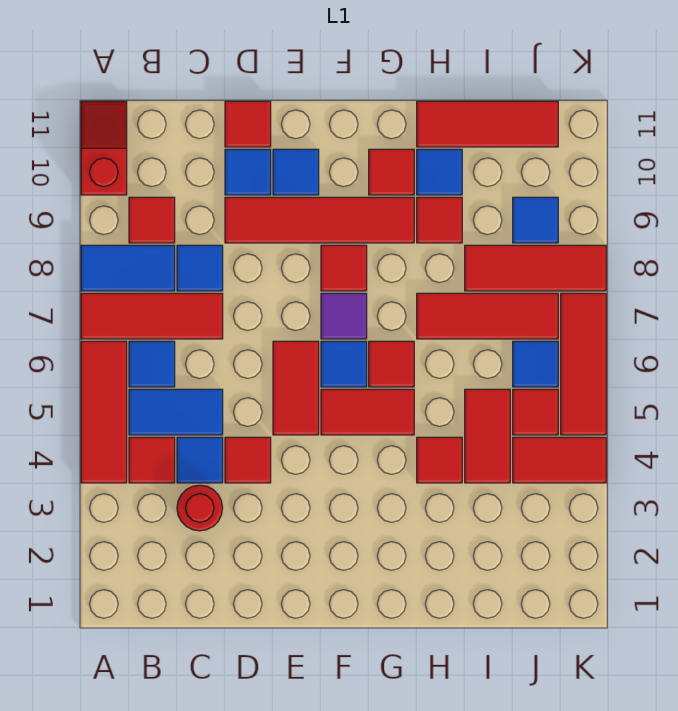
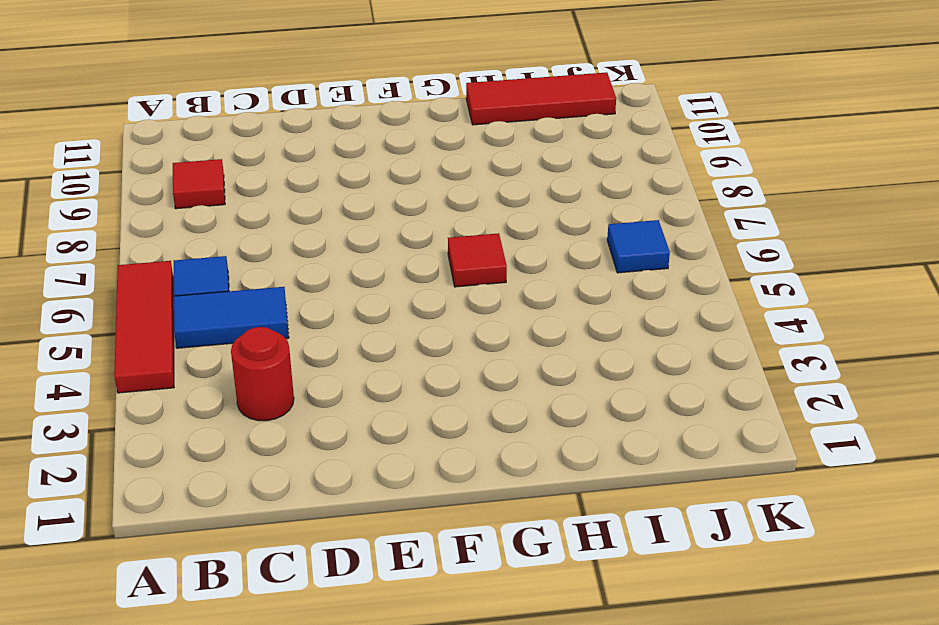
none -> red tile A7:C7 level 1
none -> blue tile A8:B8 level 1
none -> red slope A10:A11 level 1 top 10
none -> red tile B4 level 1

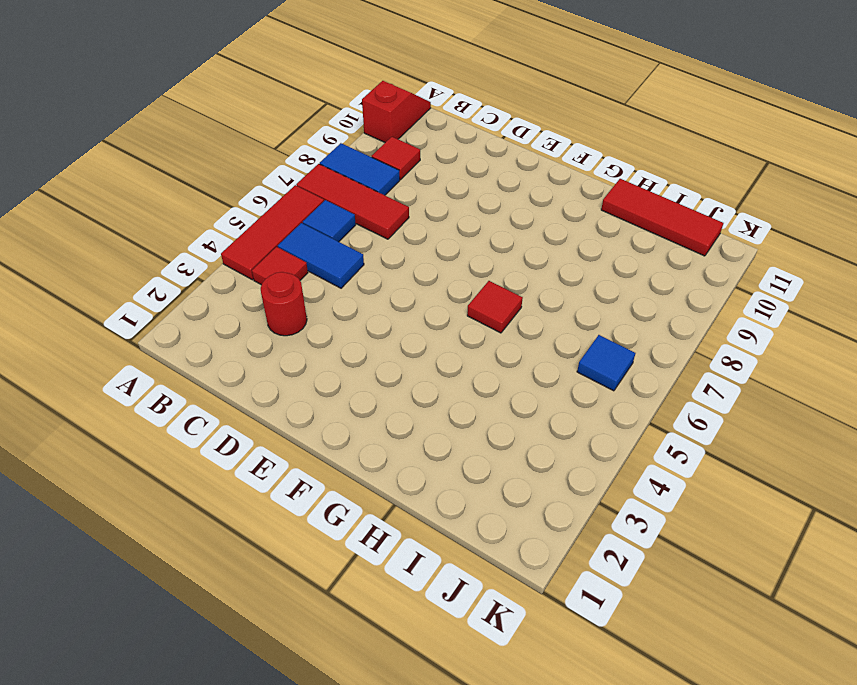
none -> blue tile C4 level 1
none -> blue tile C8 level 1
none -> red tile D4 level 1
none -> red tile D9:G9 level 1

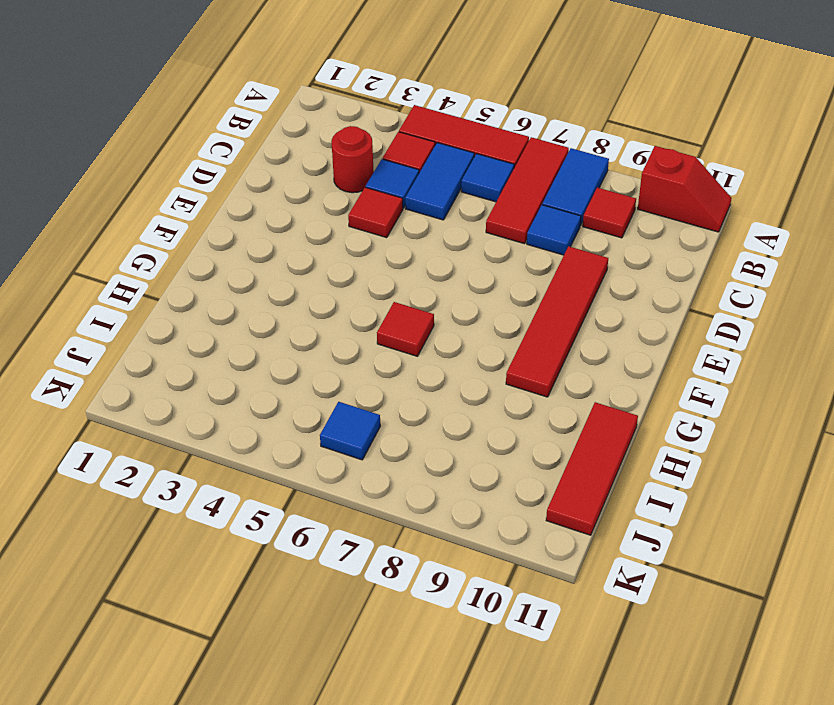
none -> blue tile D10 level 1
none -> red tile D11 level 1
none -> red tile E5:E6 level 1
none -> blue tile E10 level 1

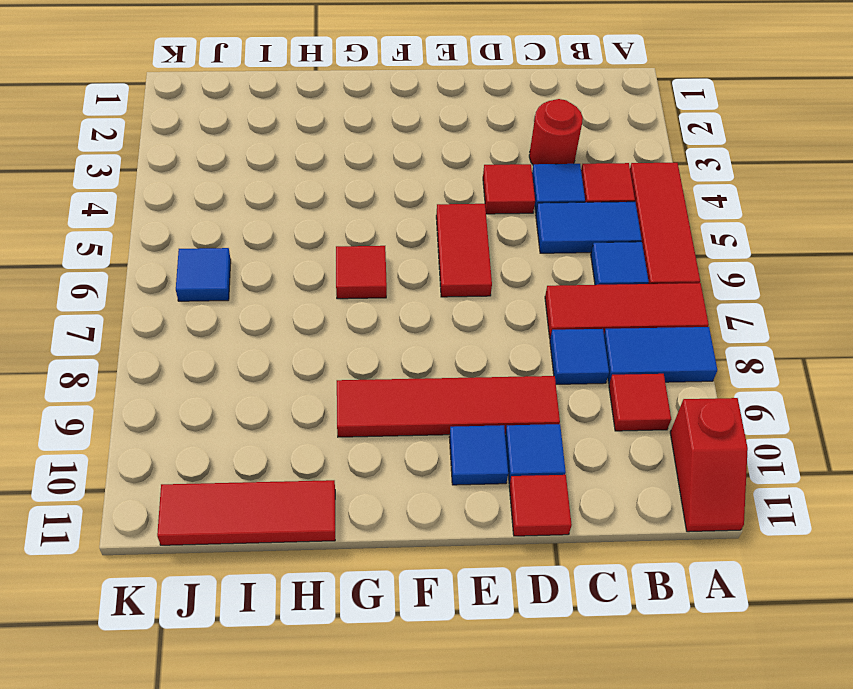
none -> red tile F5:G5 level 1
none -> blue tile F6 level 1
none -> purple tile F7 level 1
none -> red tile F8 level 1

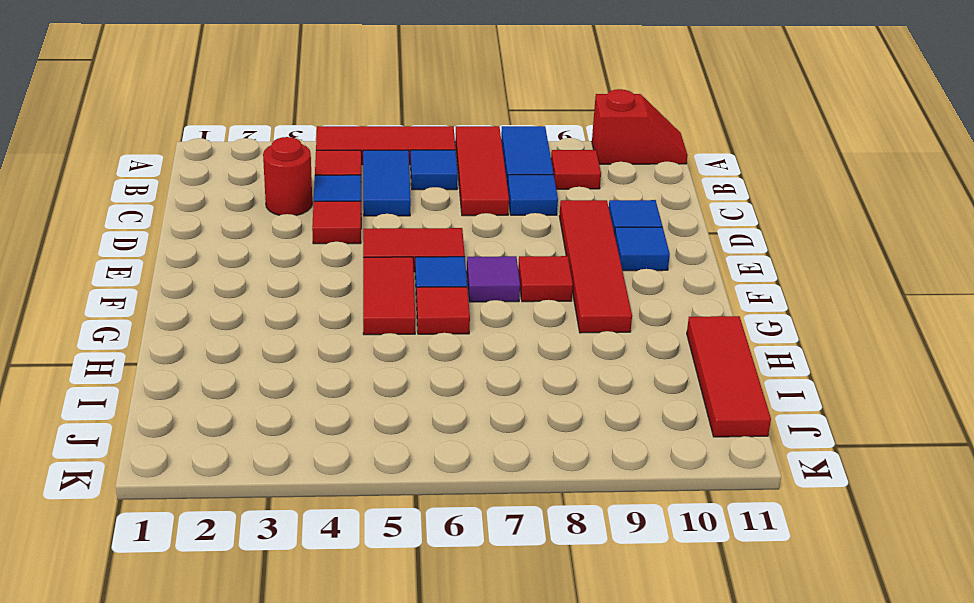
none -> red tile D11 level 1
none -> red tile G10 level 1
none -> red tile H4 level 1
none -> red tile H7:J7 level 1

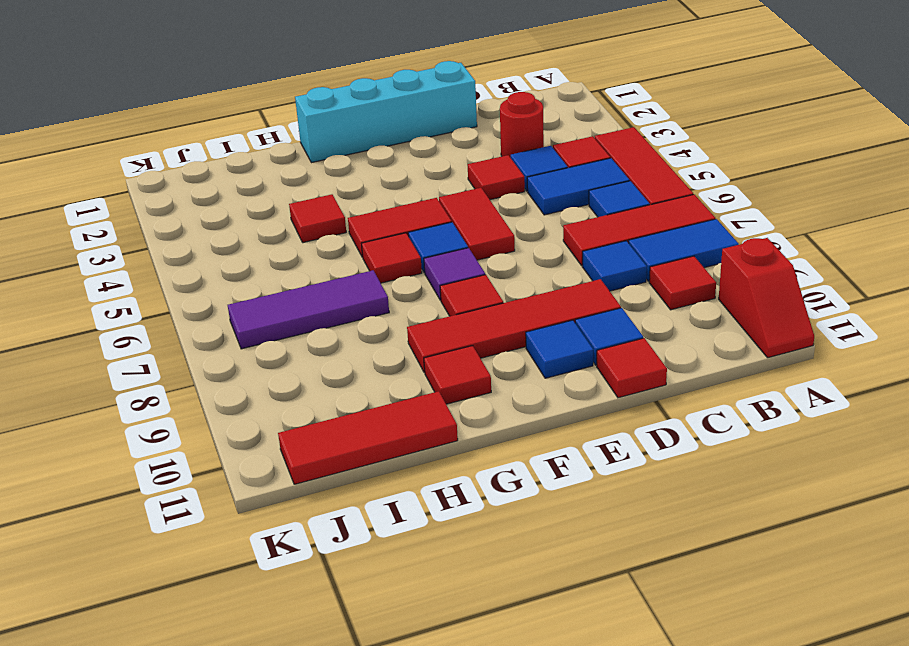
cyan brick D1:G1 level 1 -> none
purple tile H7:J7 level 1 -> red tile H7:J7 level 1
none -> red tile H9 level 1
none -> blue tile H10 level 1
none -> red tile I4:I5 level 1
none -> red tile I8:K8 level 1

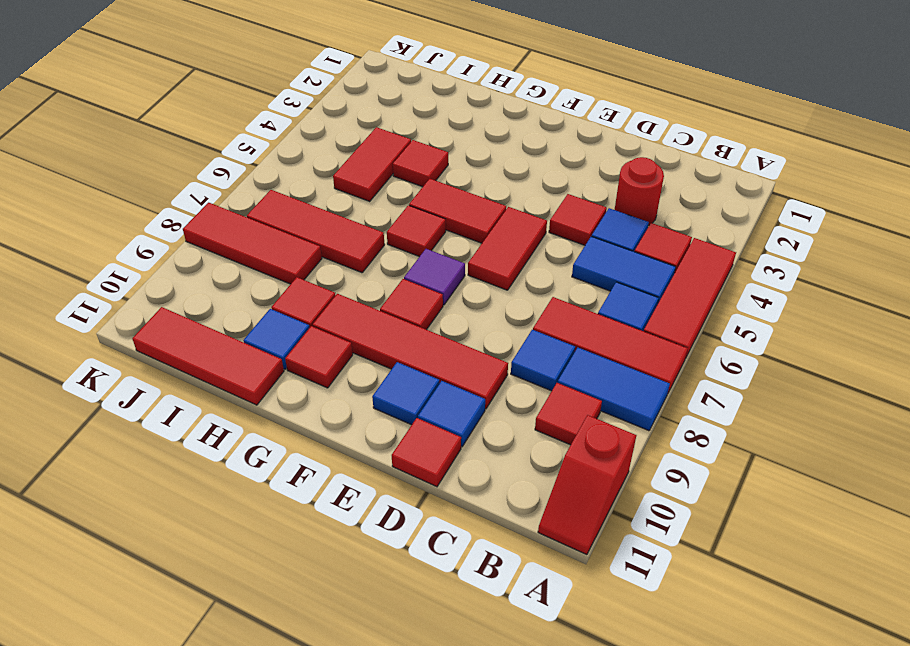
none -> blue tile F6 level 1
none -> red tile J4:K4 level 1
none -> red tile J5 level 1
none -> blue tile J6 level 1

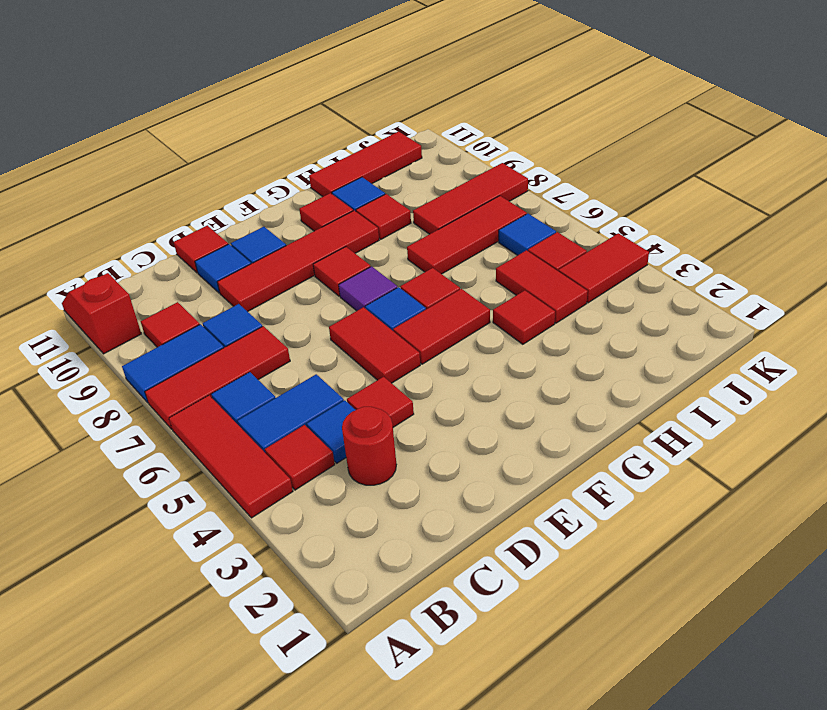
none -> blue tile J9 level 1
none -> red tile K5:K7 level 1

